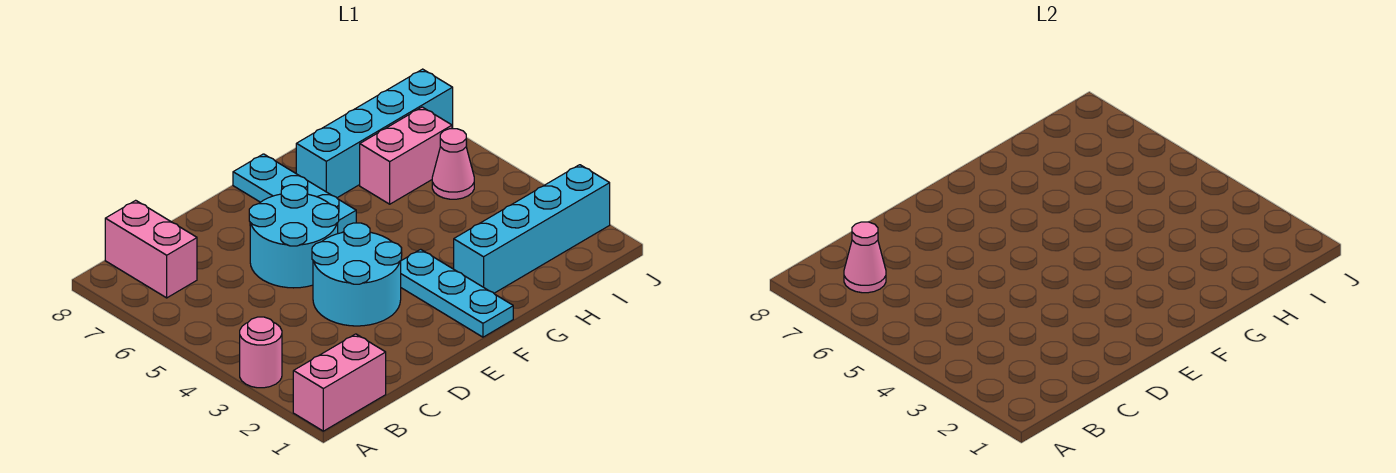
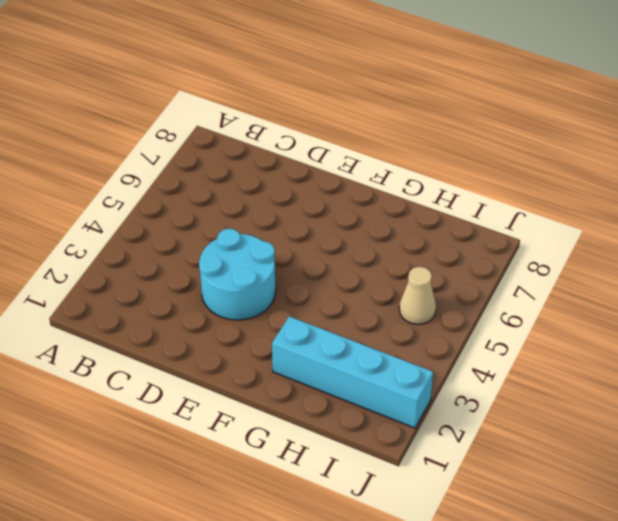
tan cone I5 level 1 -> pink cone I5 level 1
none -> pink brick A1:B1 level 1
none -> pink round brick A3 level 1
none -> pink brick B7:B8 level 1

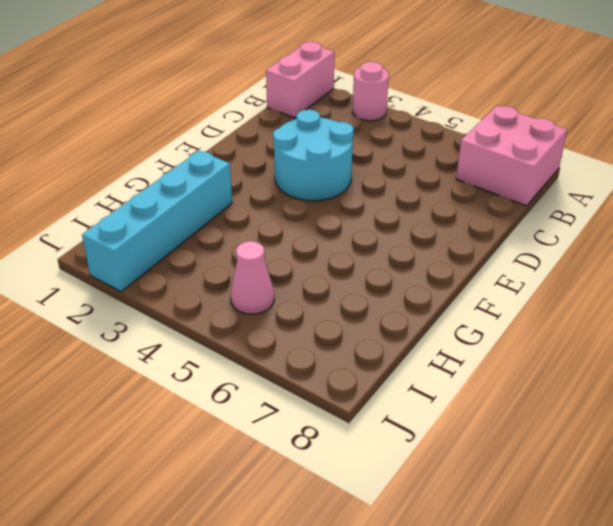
pink brick A7:B8 level 1 -> pink brick B7:B8 level 1
none -> cyan round brick D5:E6 level 1
none -> cyan plate F1:F3 level 1
none -> cyan plate F6:F8 level 1

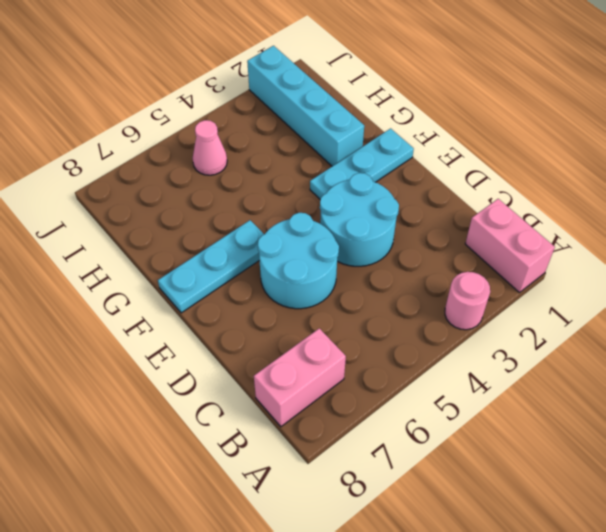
none -> cyan brick G7:J7 level 1
none -> pink brick H6:I6 level 1
none -> pink cone B7 level 2

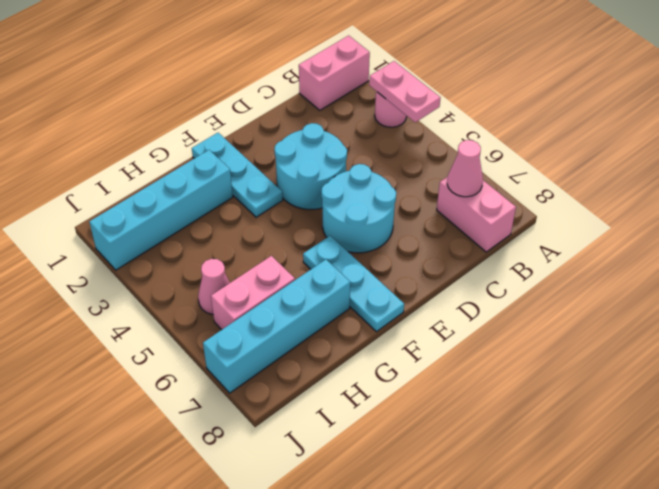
pink plate A3:A4 level 2 -> none

